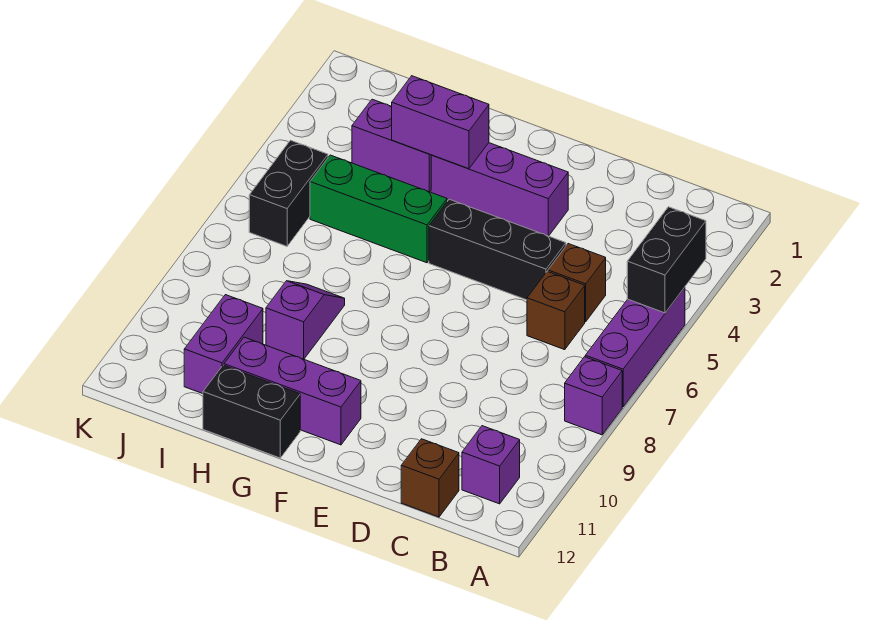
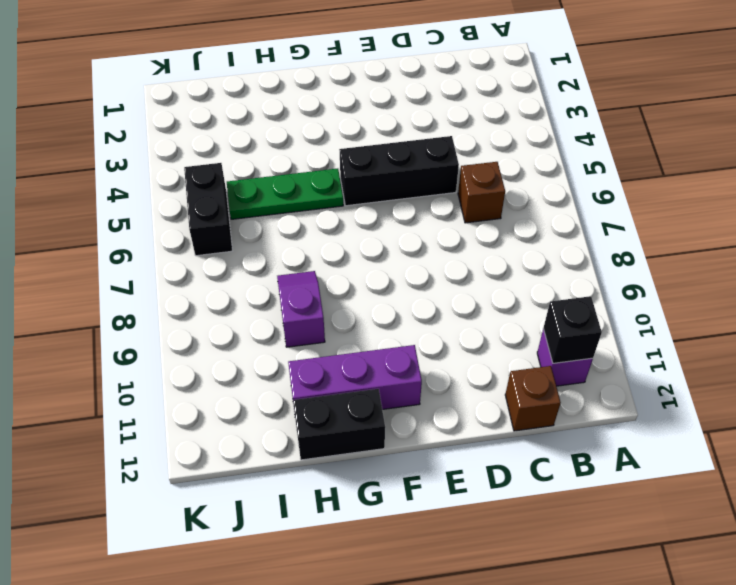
black brick B11 level 2 -> none
green plate G5:I5 level 1 -> green brick G5:I5 level 1
none -> purple brick A5:A7 level 1
none -> purple brick A8 level 1
none -> brown brick C5 level 1

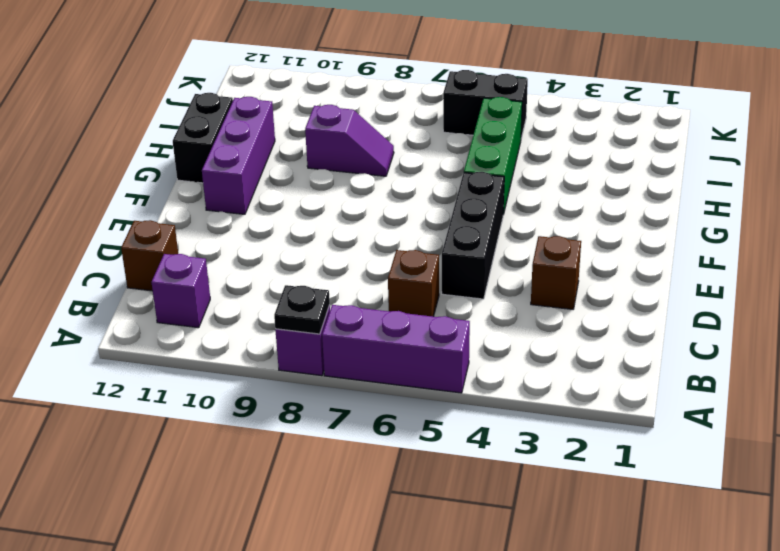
black plate A8 level 2 -> none
brown brick D3 level 1 -> brown brick C5 level 1
none -> purple brick E3:G3 level 1
none -> purple brick H3:I3 level 1
none -> purple brick I10:I11 level 1

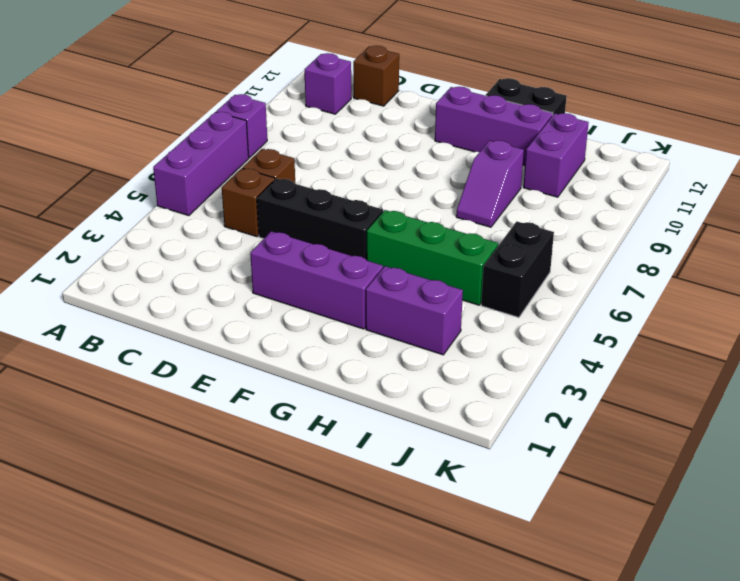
none -> black brick A4:A5 level 2
none -> purple brick G3:H3 level 2

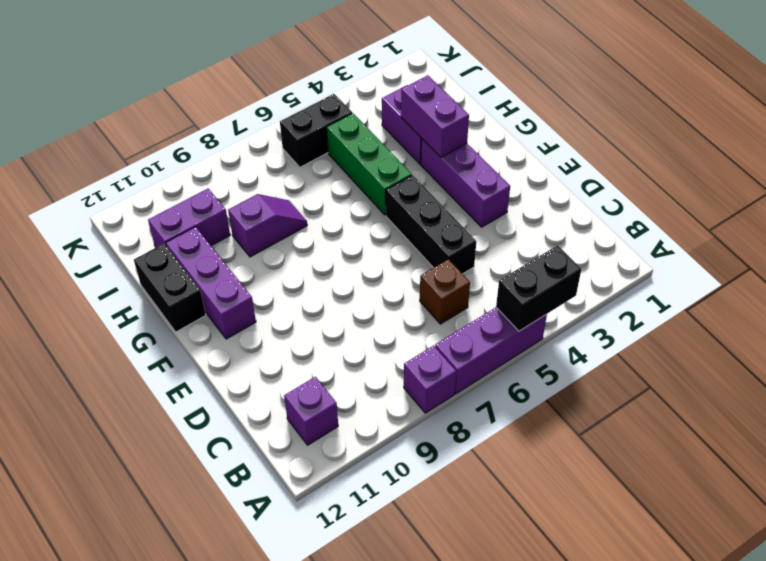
none -> brown brick C5 level 1
none -> brown brick C12 level 1

